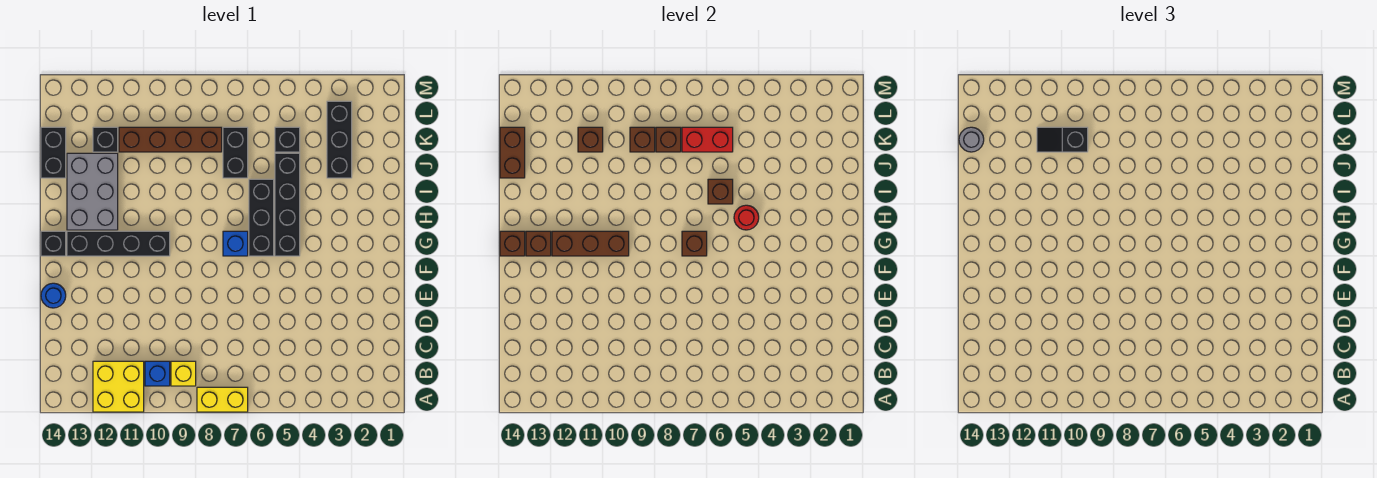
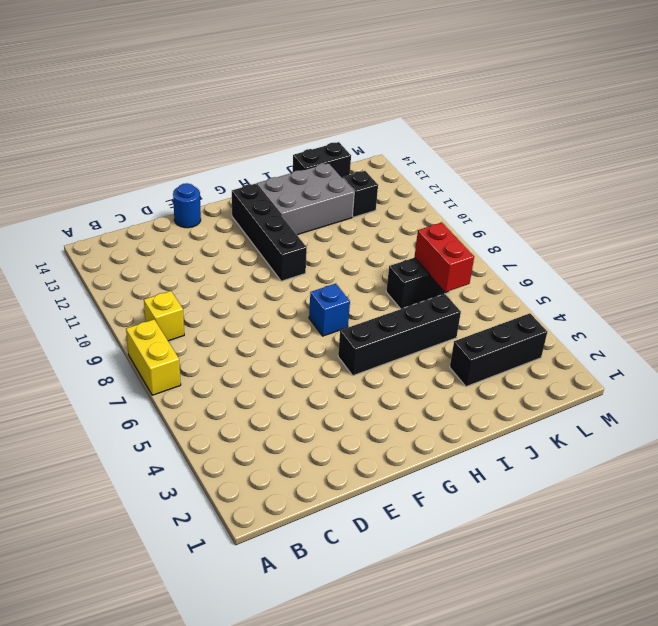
none -> yellow brick A11:B12 level 1
none -> blue brick B10 level 1
none -> black brick G6:I6 level 1
none -> black brick G14 level 1

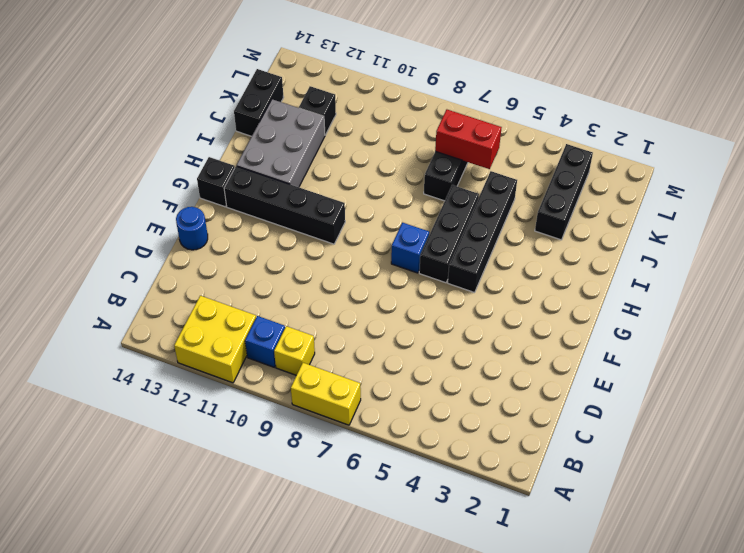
none -> black brick K5 level 1
none -> brown brick K8:K11 level 1
none -> brown brick G7 level 2
none -> brown brick G10:G12 level 2

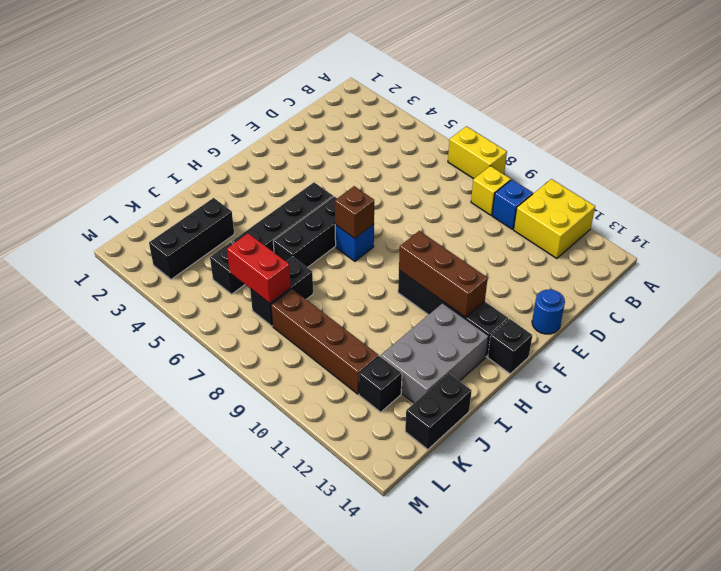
none -> brown brick G13 level 2
none -> brown brick G14 level 2
none -> red round brick H5 level 2
none -> brown brick I6 level 2

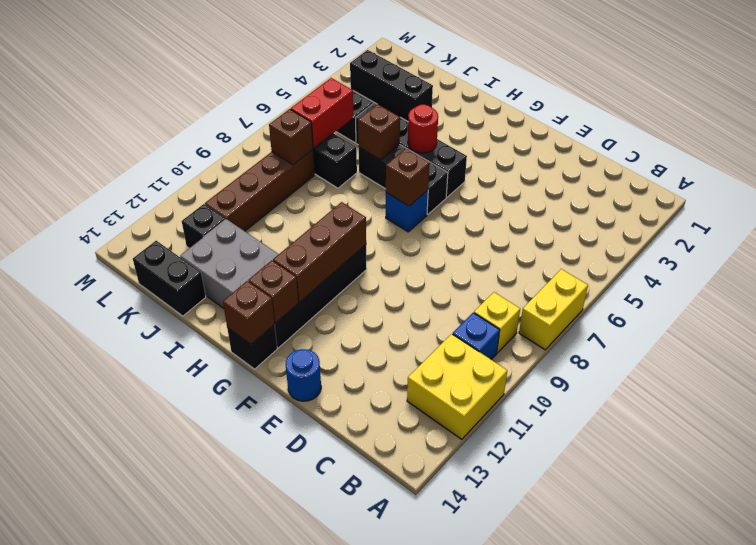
none -> brown brick J14:K14 level 2
none -> brown brick K9 level 2
none -> brown brick K11 level 2
none -> black slope K10:K11 level 3 top 10

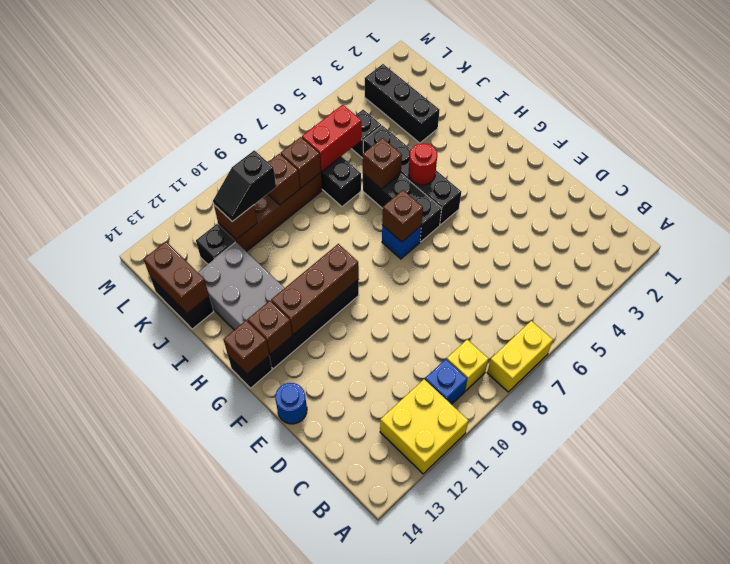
none -> grey round brick K14 level 3

